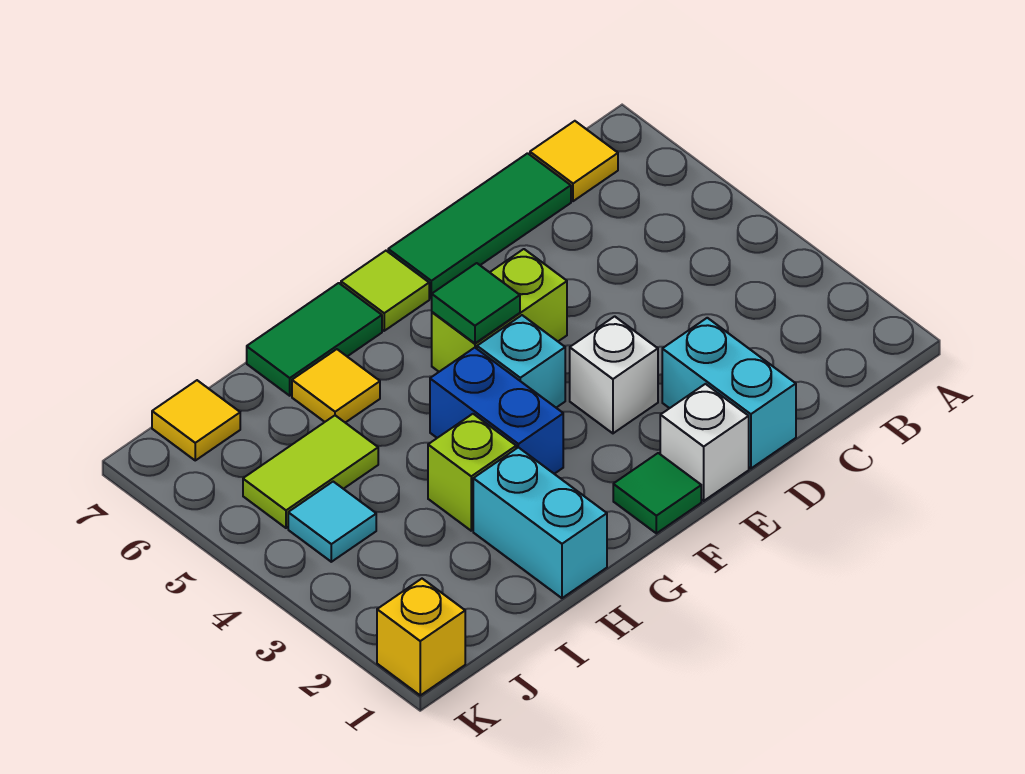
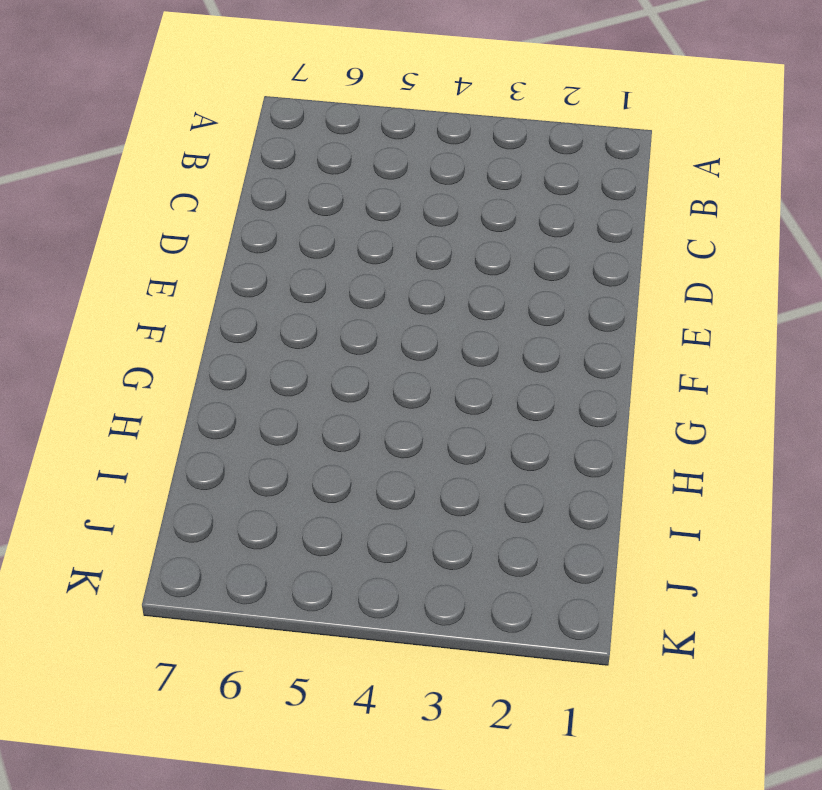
none -> yellow tile B7 level 1
none -> green tile C7:E7 level 1
none -> cyan brick D1:D2 level 1

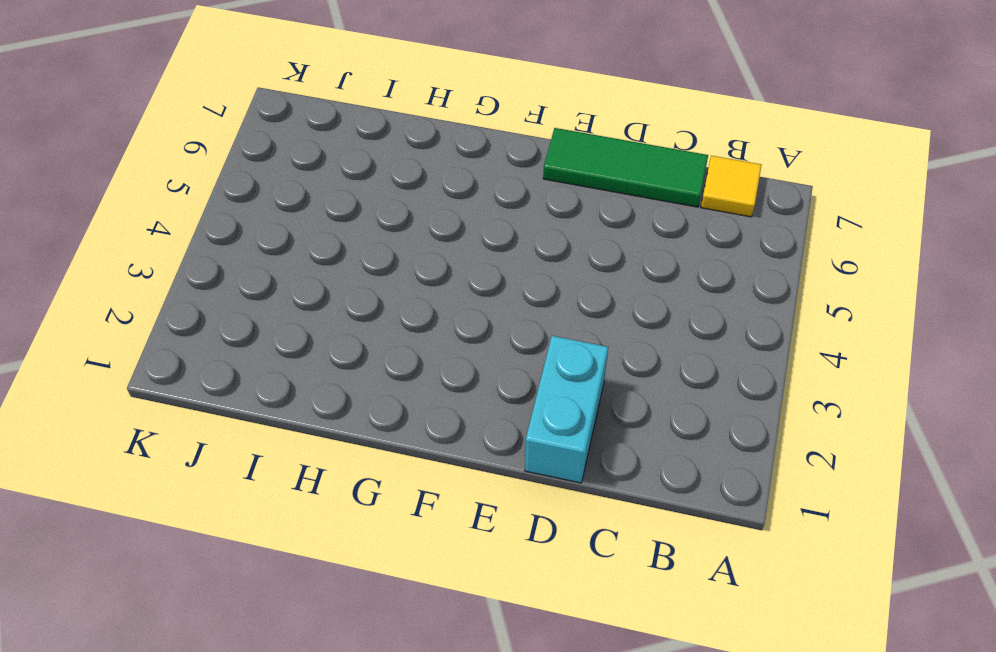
none -> white brick E1 level 1
none -> white brick E3 level 1
none -> lime brick E5:F5 level 1

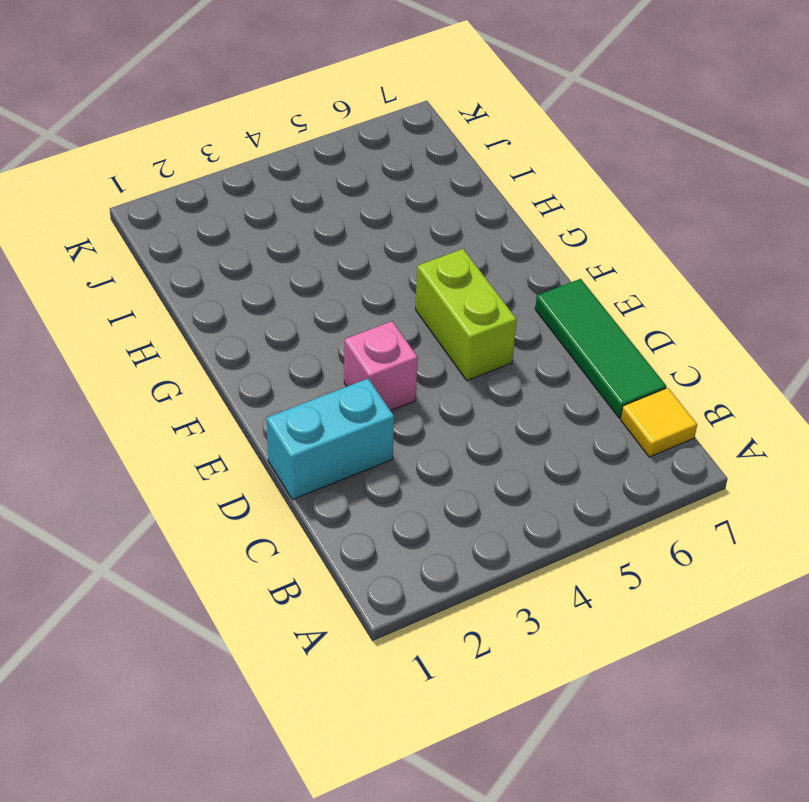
pink brick E3 level 1 -> white brick E3 level 1
none -> white brick E1 level 1
none -> green tile F1 level 1
none -> cyan brick F4 level 1

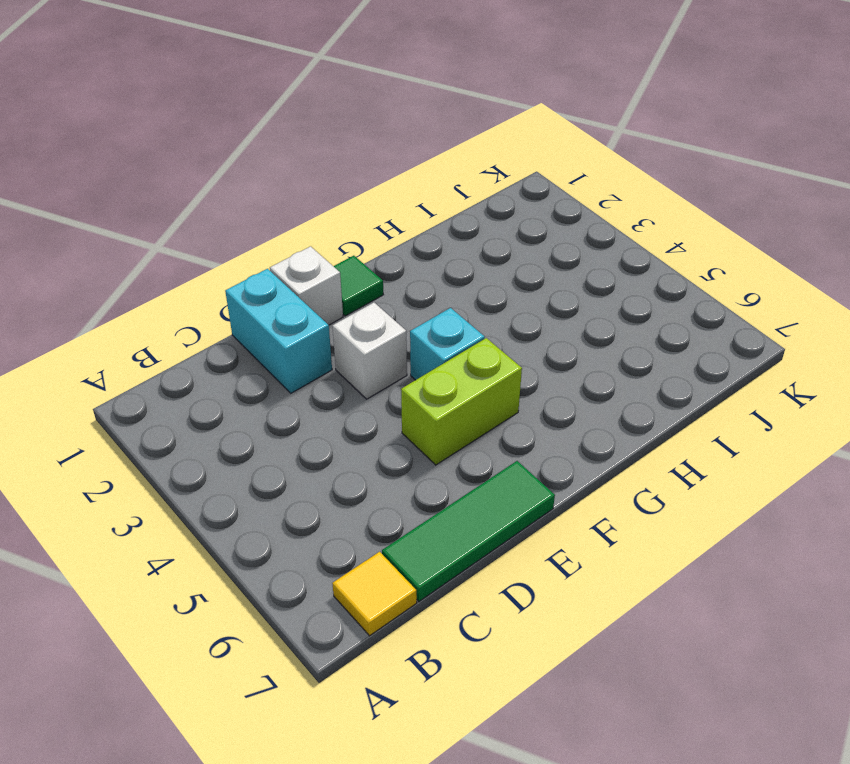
none -> lime tile F7 level 1
none -> blue brick G3:G4 level 1
none -> green tile G7:H7 level 1

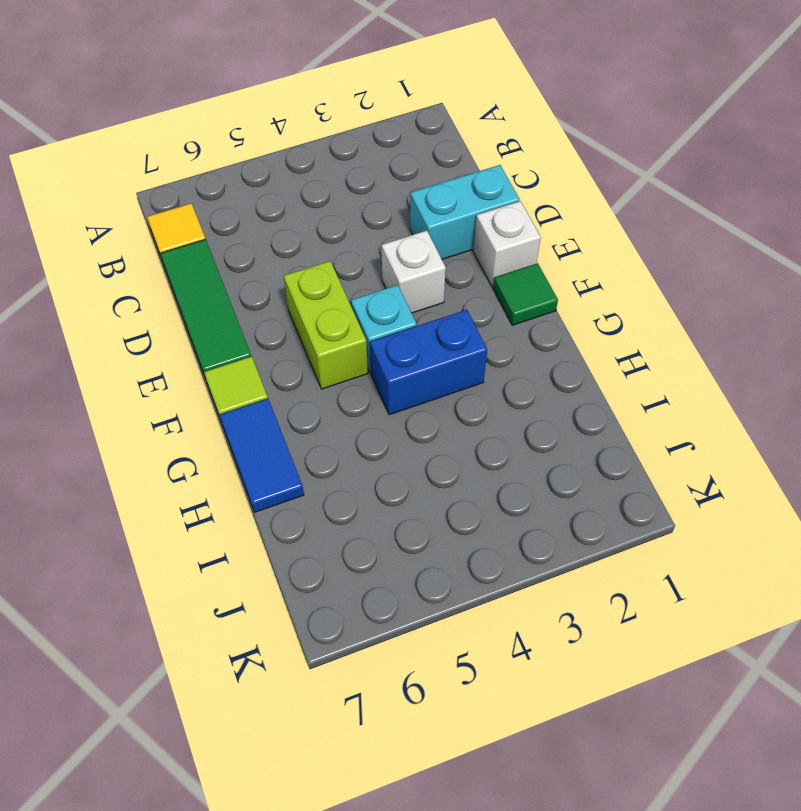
blue tile G7:H7 level 1 -> green tile G7:H7 level 1
none -> cyan brick H1:H2 level 1
none -> lime brick H3 level 1
none -> yellow tile H6 level 1

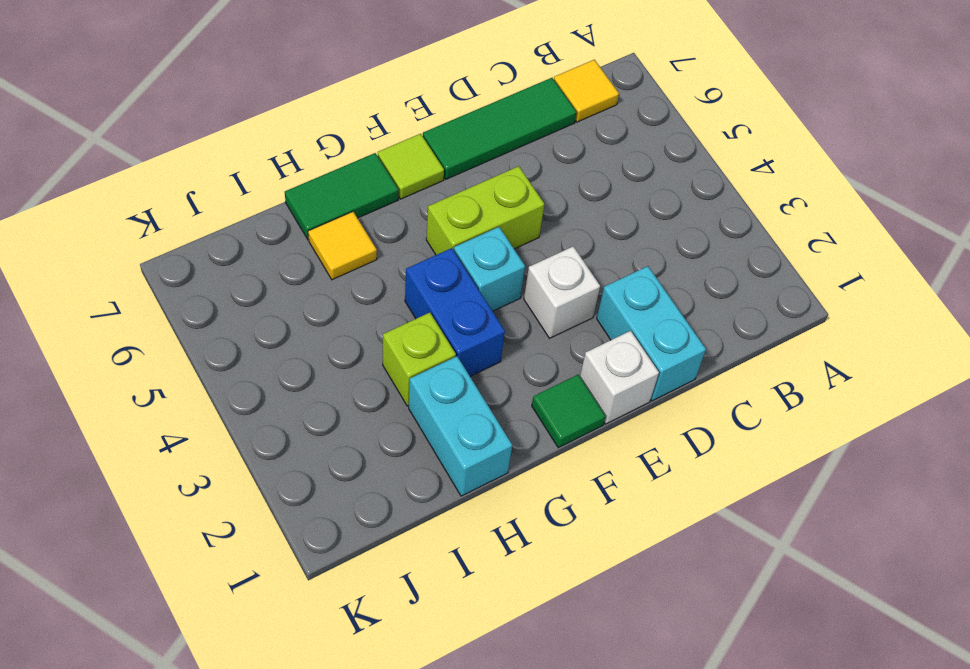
none -> lime tile I5:J5 level 1
none -> cyan tile J4 level 1
none -> yellow tile J7 level 1

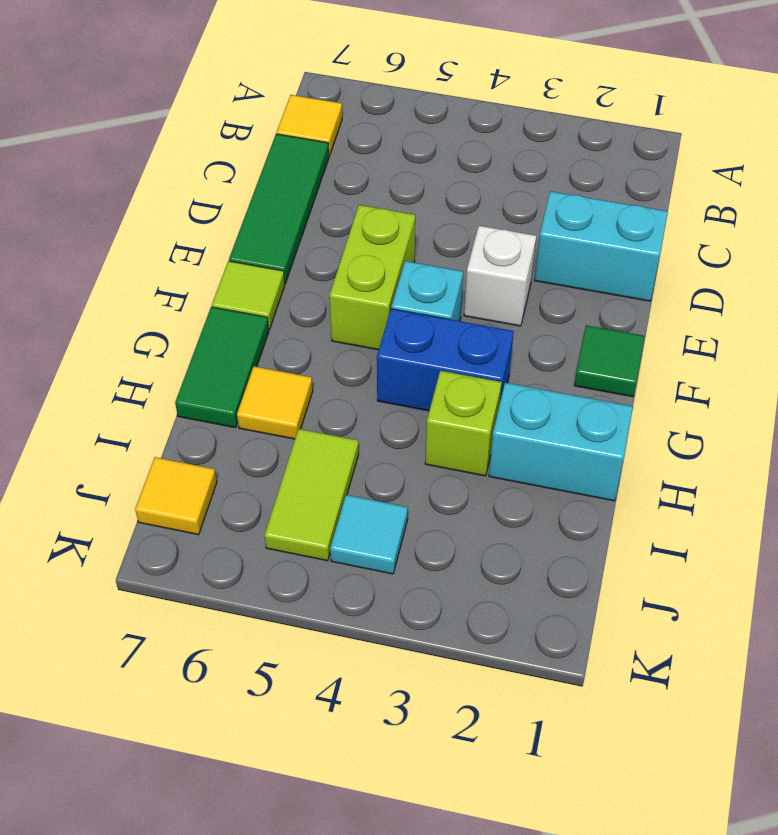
none -> white brick E1 level 1
none -> yellow brick K1 level 1
none -> green tile F5 level 2

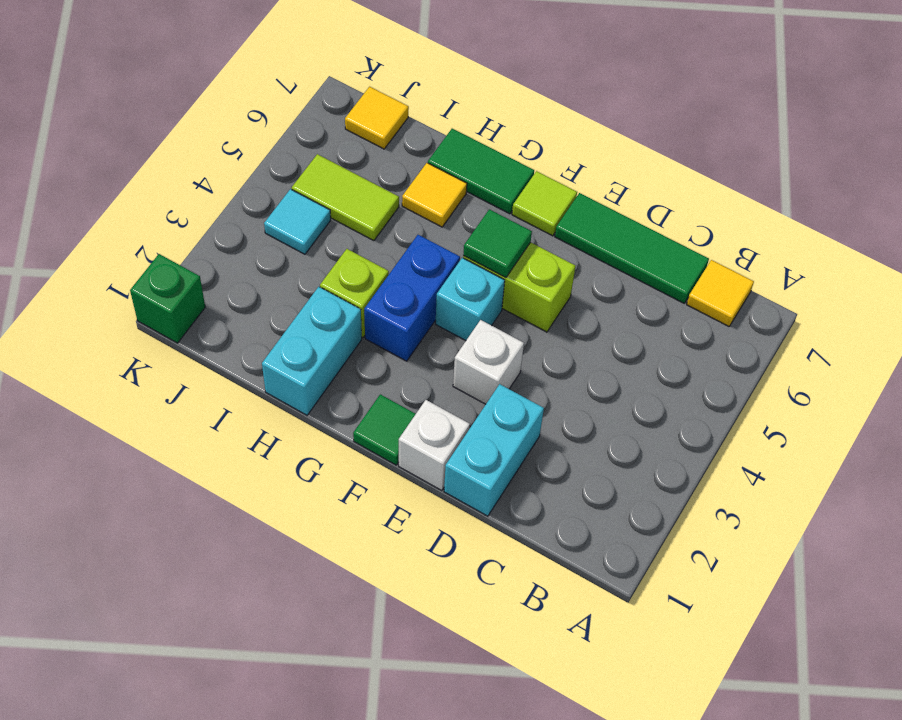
green brick K1 level 1 -> yellow brick K1 level 1

